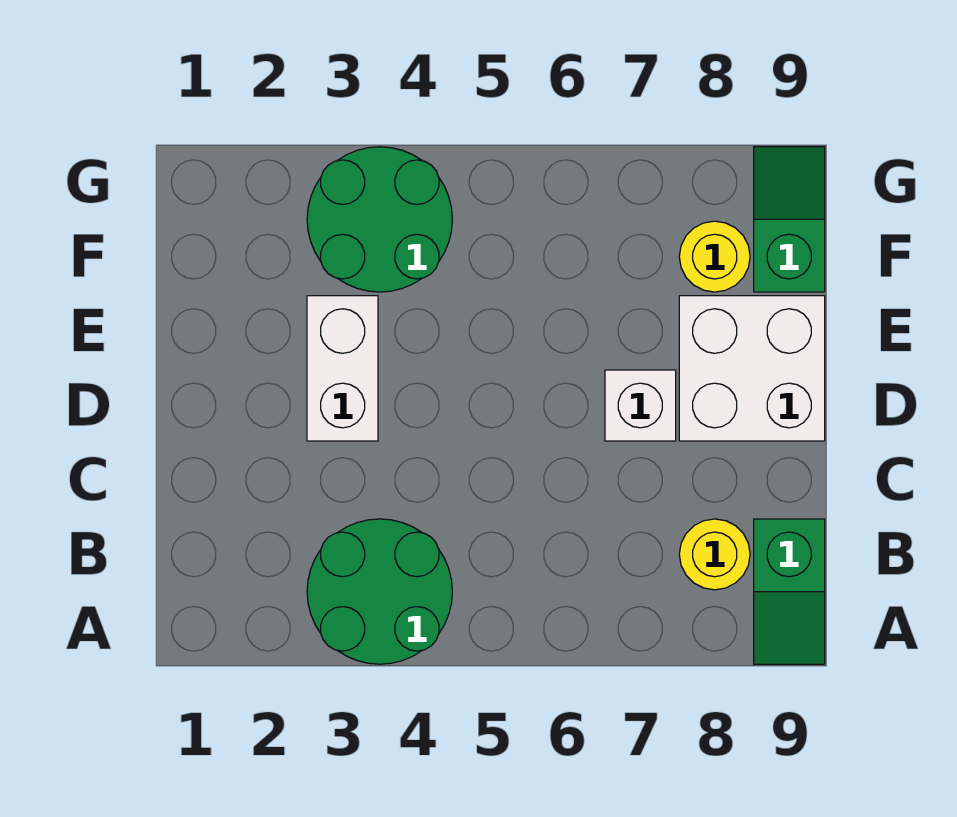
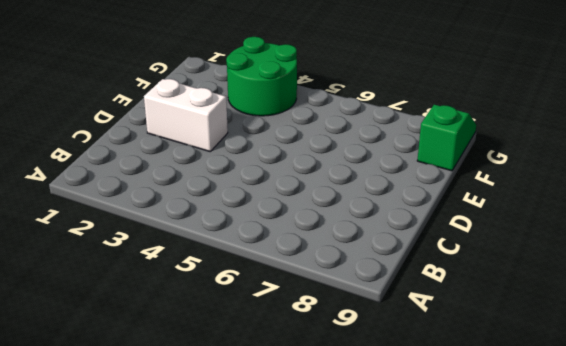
white brick D2:D3 level 1 -> white brick D3:E3 level 1
none -> green round brick A3:B4 level 1
none -> green slope A9:B9 level 1 top B

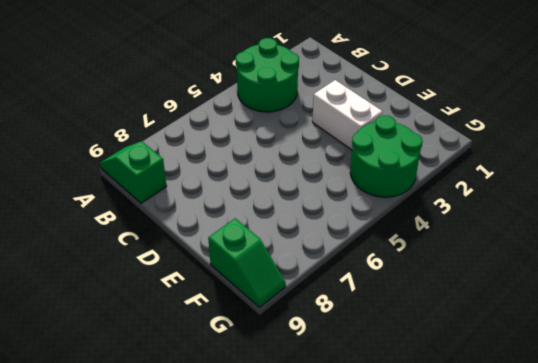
none -> yellow round brick B8 level 1
none -> white brick D7 level 1

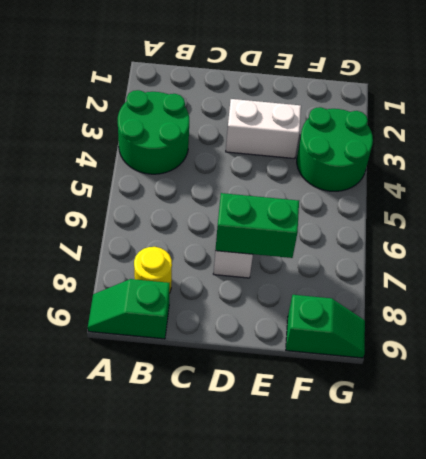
green brick D7:E7 level 2 -> none
none -> white brick D8:E9 level 1
none -> yellow round brick F8 level 1

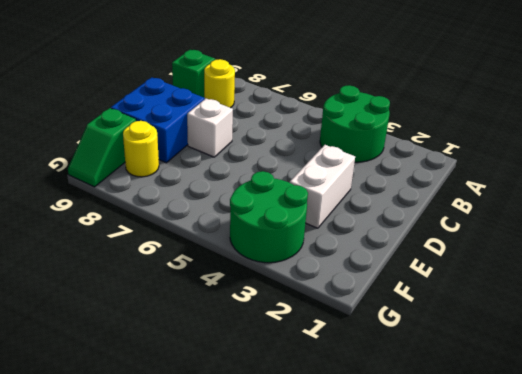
blue brick D8:E9 level 1 -> white brick D8:E9 level 1

